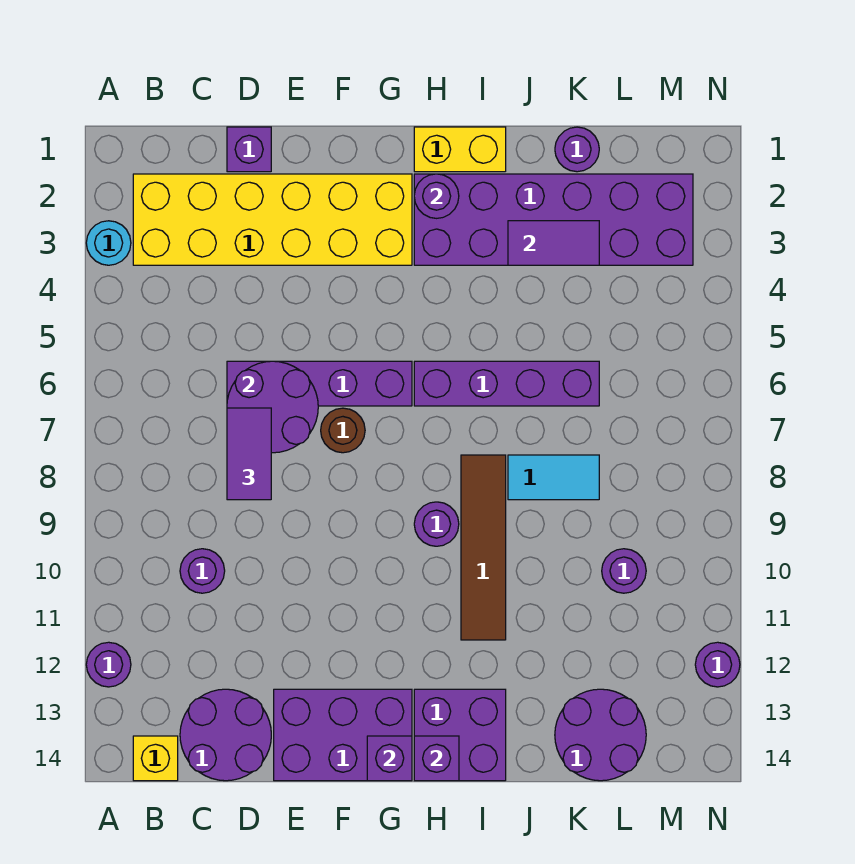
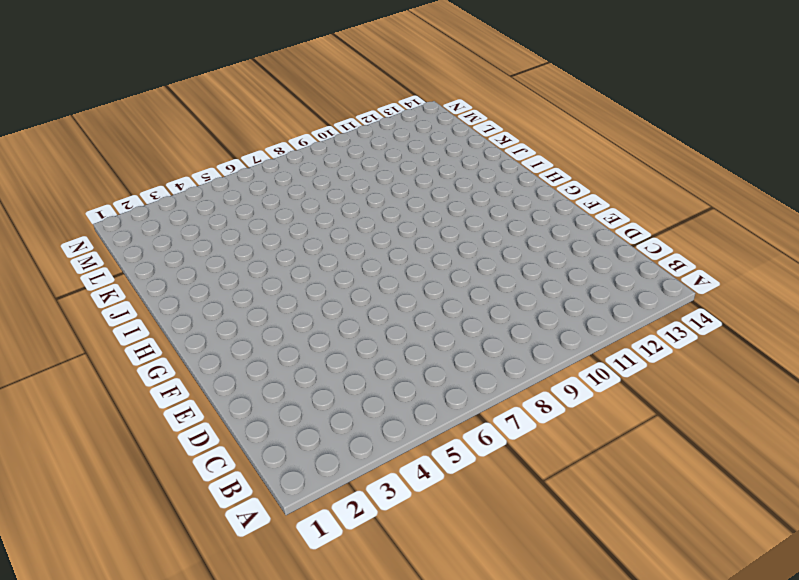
none -> cyan round brick A3 level 1
none -> purple round brick A12 level 1
none -> yellow brick B2:G3 level 1

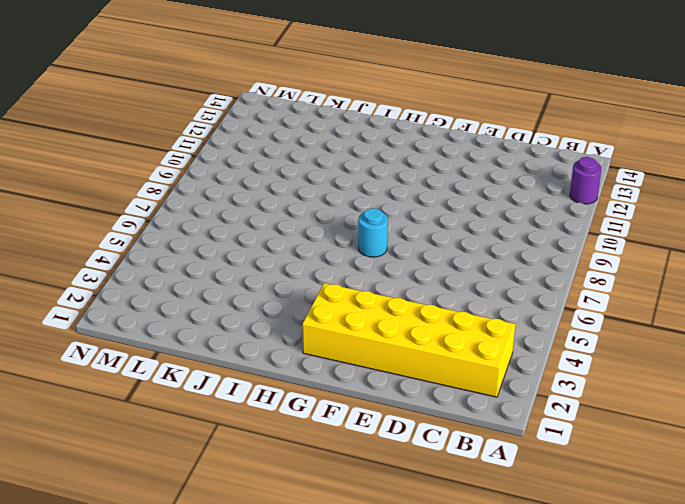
cyan round brick G7 level 1 -> cyan round brick A3 level 1
none -> yellow brick B14 level 1
none -> purple round brick C10 level 1
none -> purple round brick C13:D14 level 1

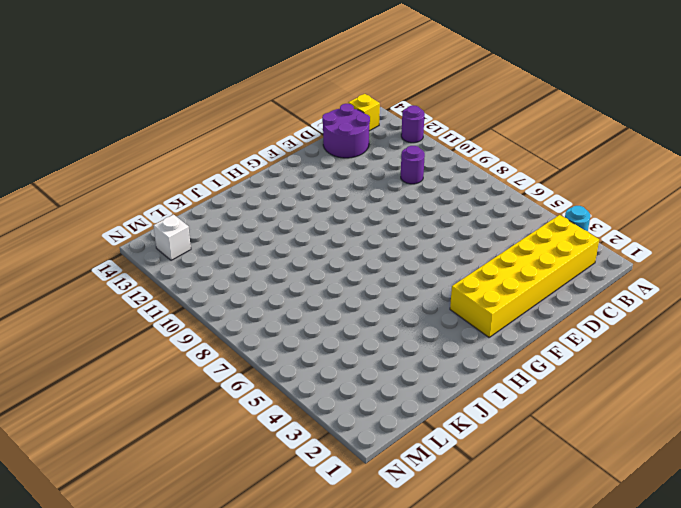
white brick M13 level 1 -> none
none -> purple brick D1 level 1
none -> purple brick D6:G6 level 1
none -> purple brick E13:G14 level 1

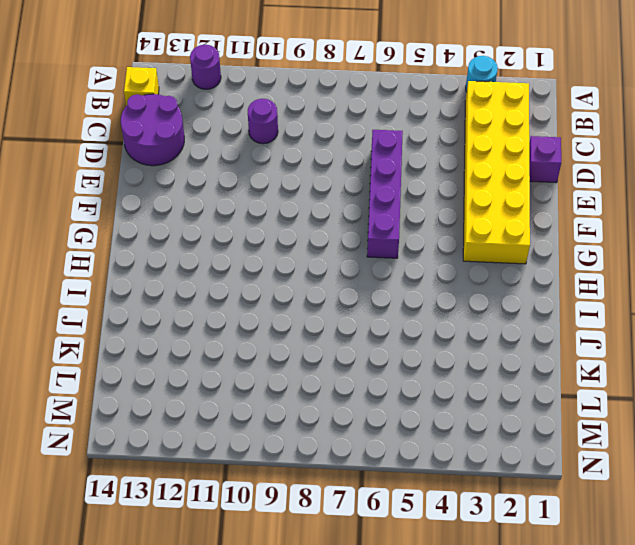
none -> purple brick E13:G14 level 1
none -> brown round brick F7 level 1
none -> yellow brick H1:I1 level 1

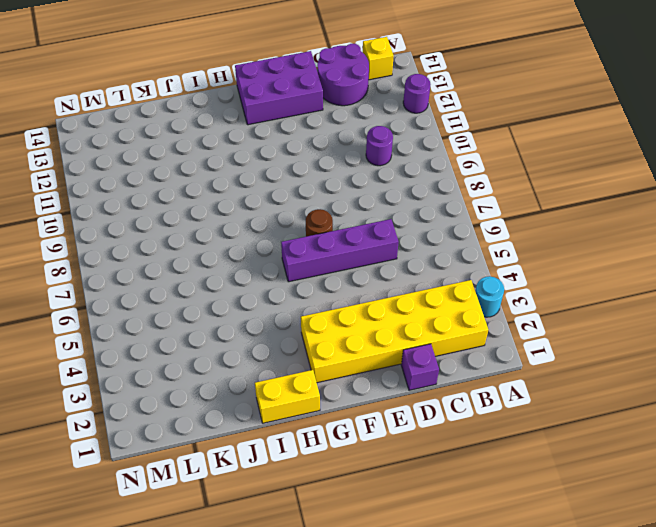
none -> purple brick H2:M3 level 1
none -> purple brick H6:K6 level 1
none -> purple round brick H9 level 1

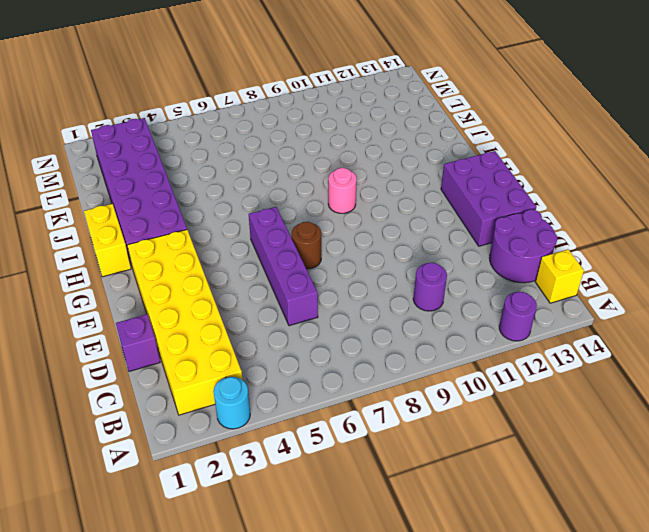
pink round brick H9 level 1 -> purple round brick H9 level 1
none -> purple brick H6:K6 level 1
none -> purple brick H13:I14 level 1
none -> brown tile I8:I11 level 1

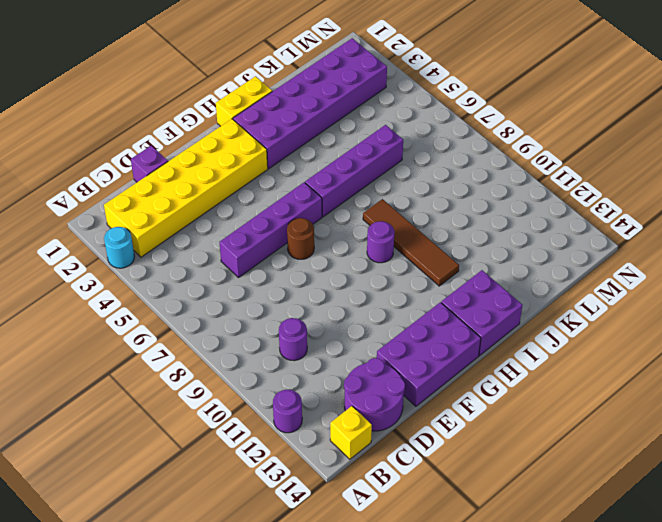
none -> cyan tile J8:K8 level 1
none -> purple round brick K1 level 1
none -> purple round brick K13:L14 level 1

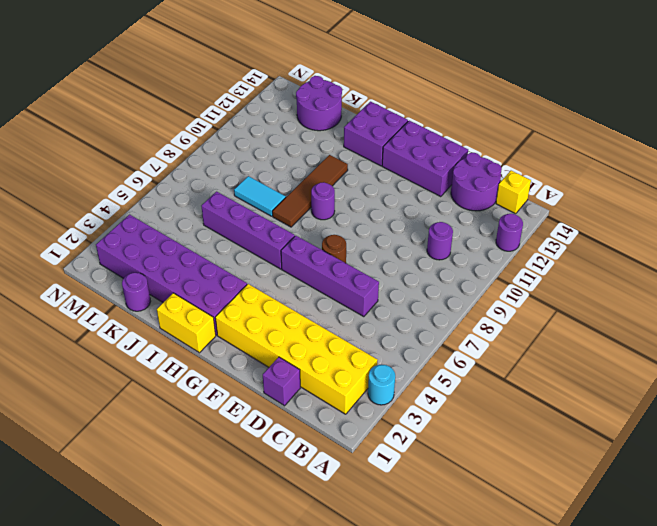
none -> purple round brick L10 level 1
none -> purple round brick N12 level 1
none -> purple round brick D6:E7 level 2

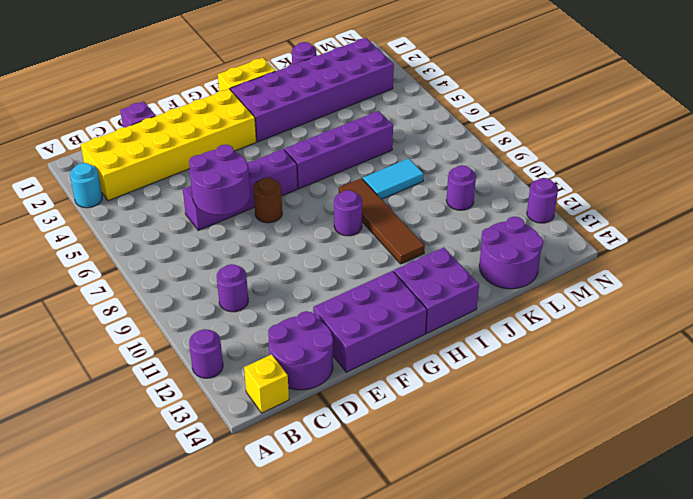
none -> purple brick G14 level 2
none -> purple round brick H2 level 2
none -> purple brick H14 level 2

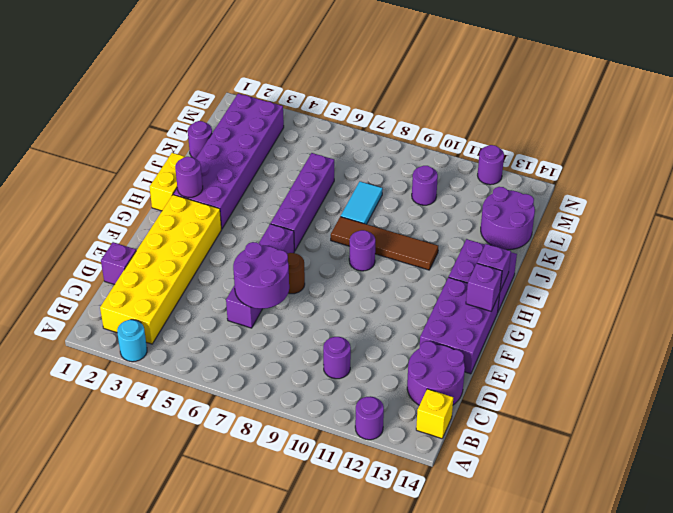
none -> purple tile J3:K3 level 2
none -> purple tile D7:D8 level 3

